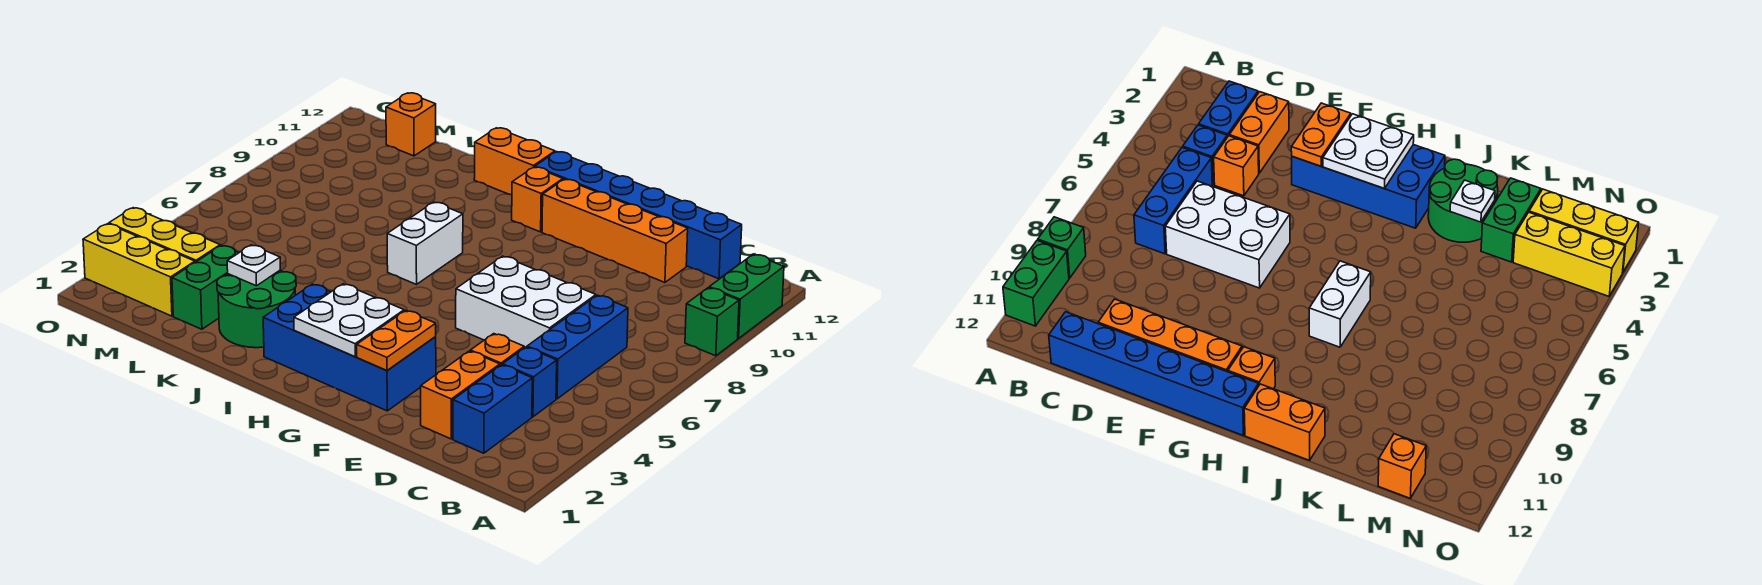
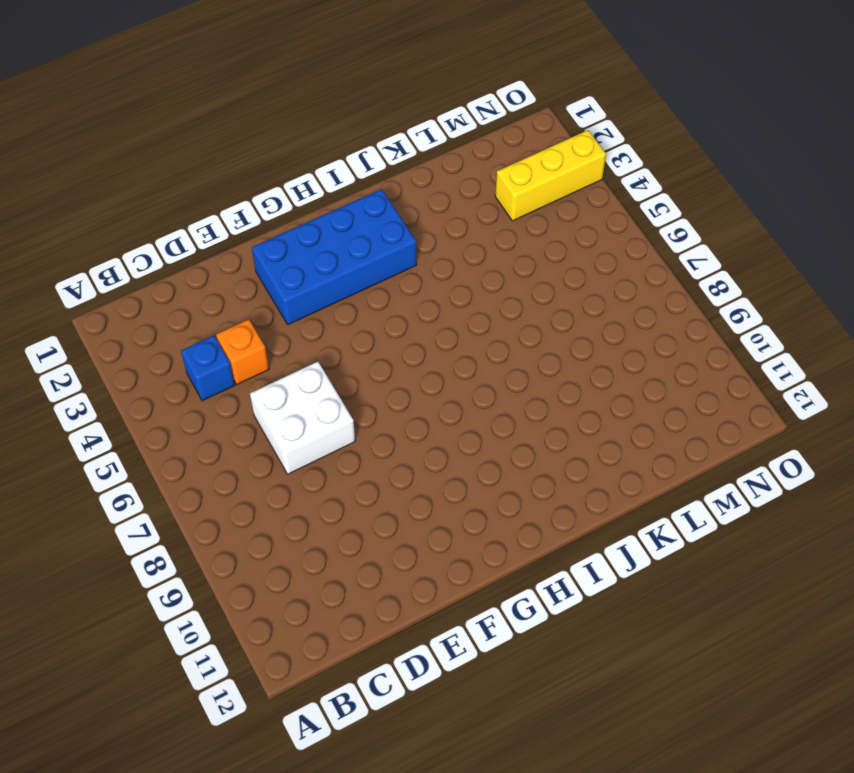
white brick D6:E7 level 1 -> white brick D6:F7 level 1
none -> green brick A9 level 1
none -> green brick A10:A11 level 1
none -> blue brick C2:C3 level 1

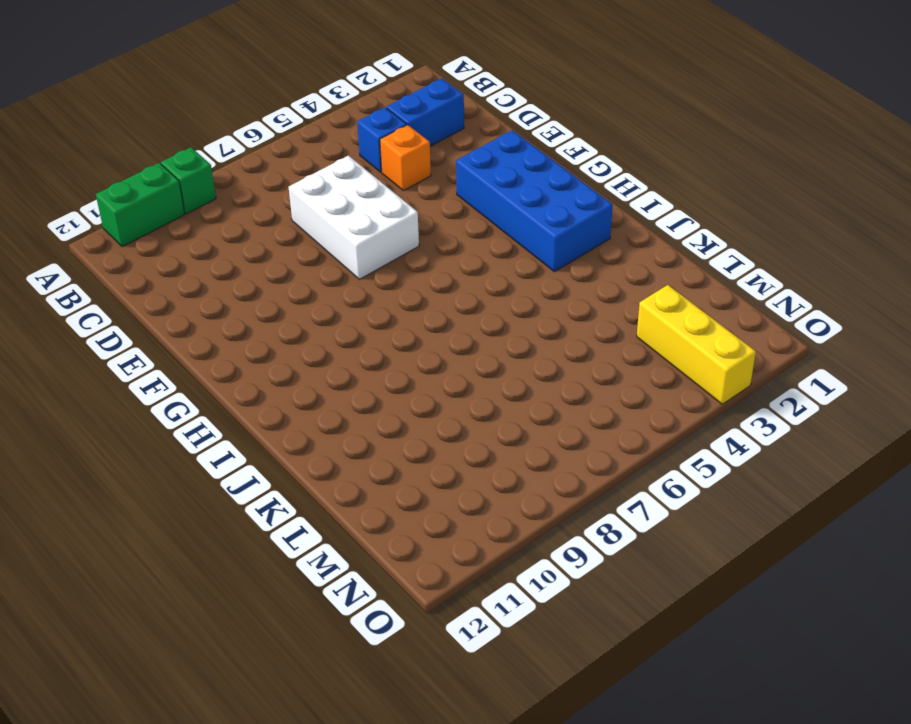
none -> blue brick C5:C7 level 1
none -> blue brick C12:H12 level 1
none -> orange brick D2:D3 level 1

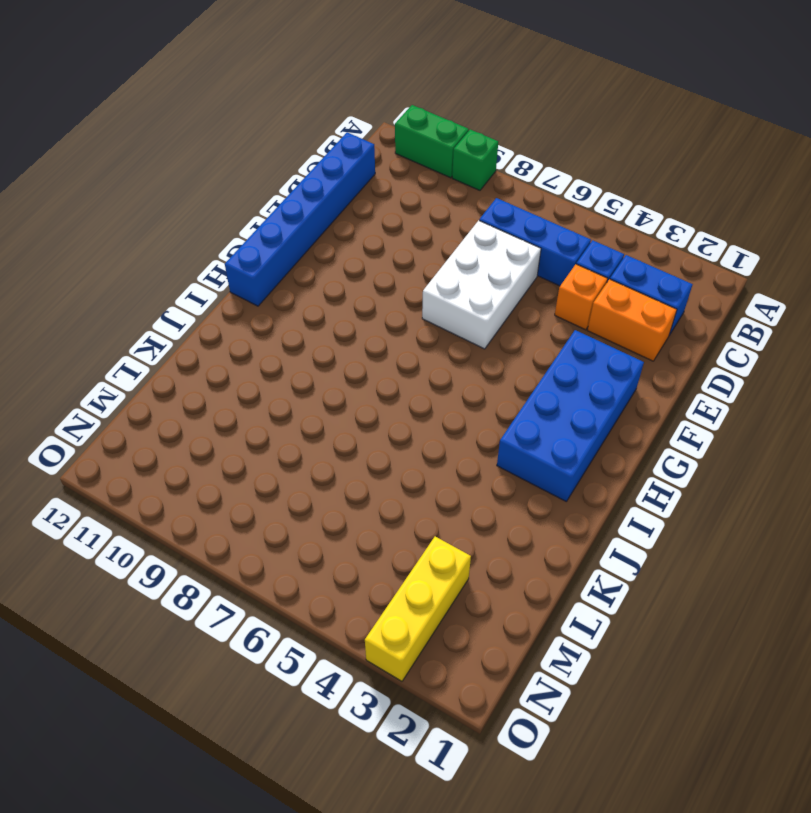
none -> orange brick D11:G11 level 1
none -> orange brick H11 level 1
none -> white brick I7:I8 level 1

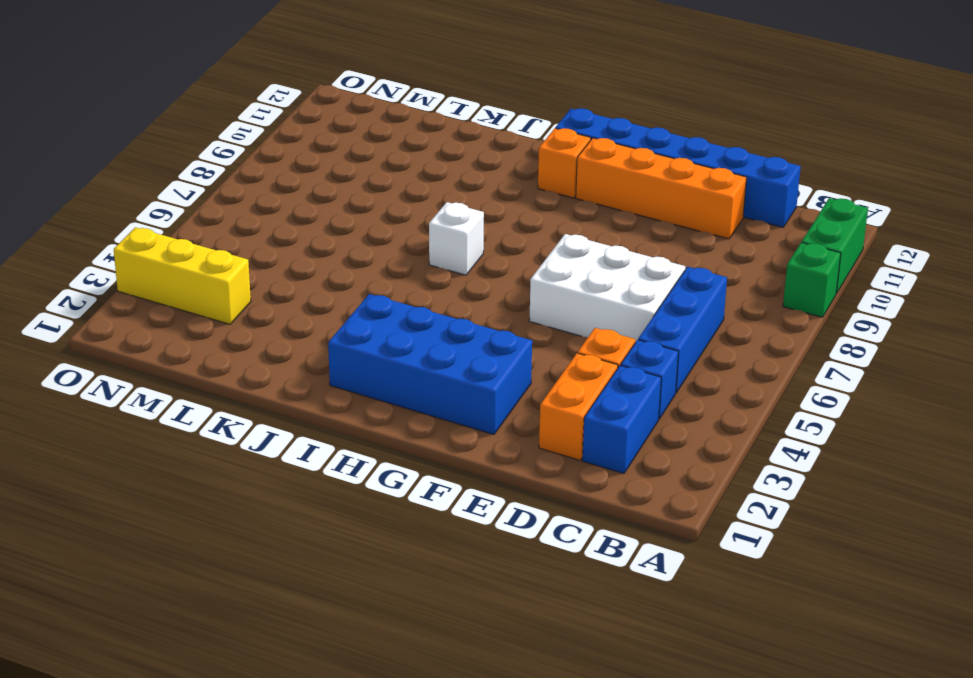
white brick I7 level 1 -> white brick I7:I8 level 1
none -> orange brick I12:J12 level 1
none -> green round brick J2:K3 level 1
none -> green brick L2:L3 level 1

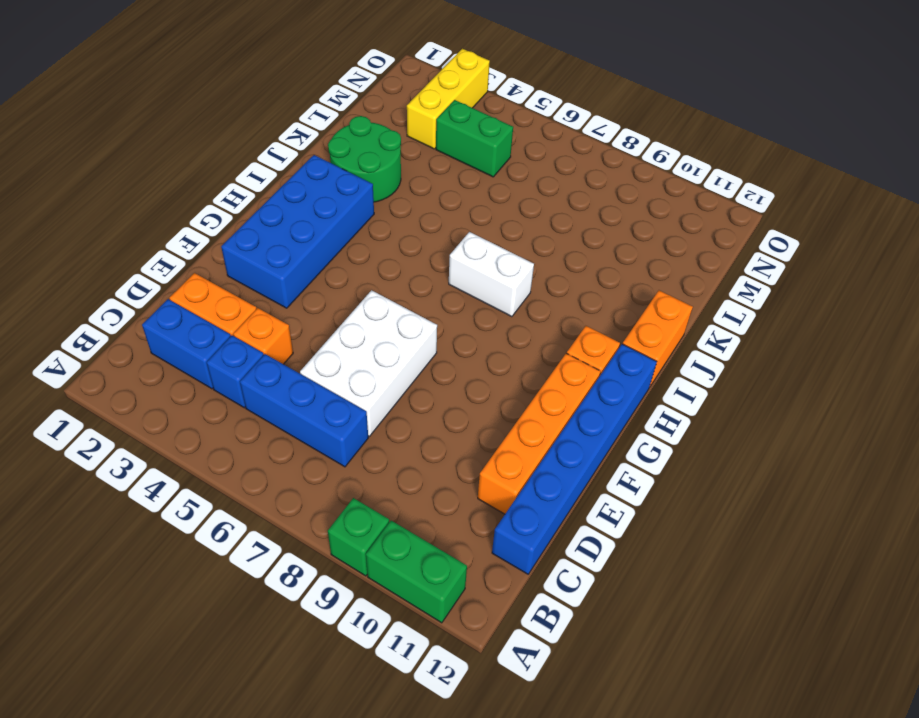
green brick M4:M5 level 1 -> green brick L2:L3 level 1
none -> yellow brick M2:O2 level 1
none -> orange brick M12 level 1
none -> orange plate F2:F3 level 2

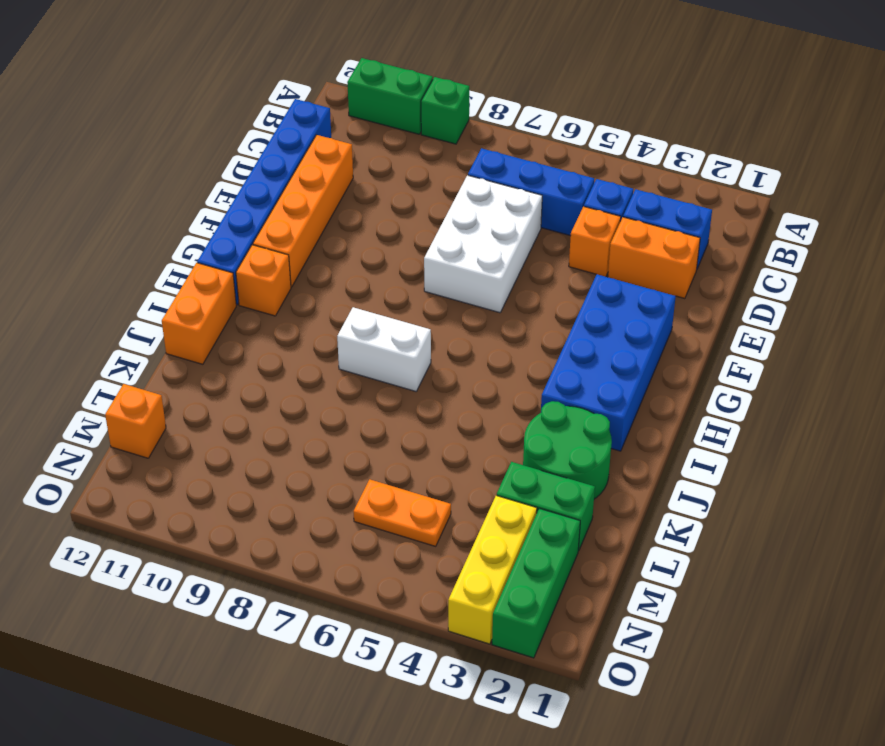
green brick M2:O2 level 1 -> yellow brick M2:O2 level 1
orange plate M5:M6 level 1 -> orange plate F2:F3 level 2
none -> white plate G2:H3 level 2
none -> white plate K3 level 2

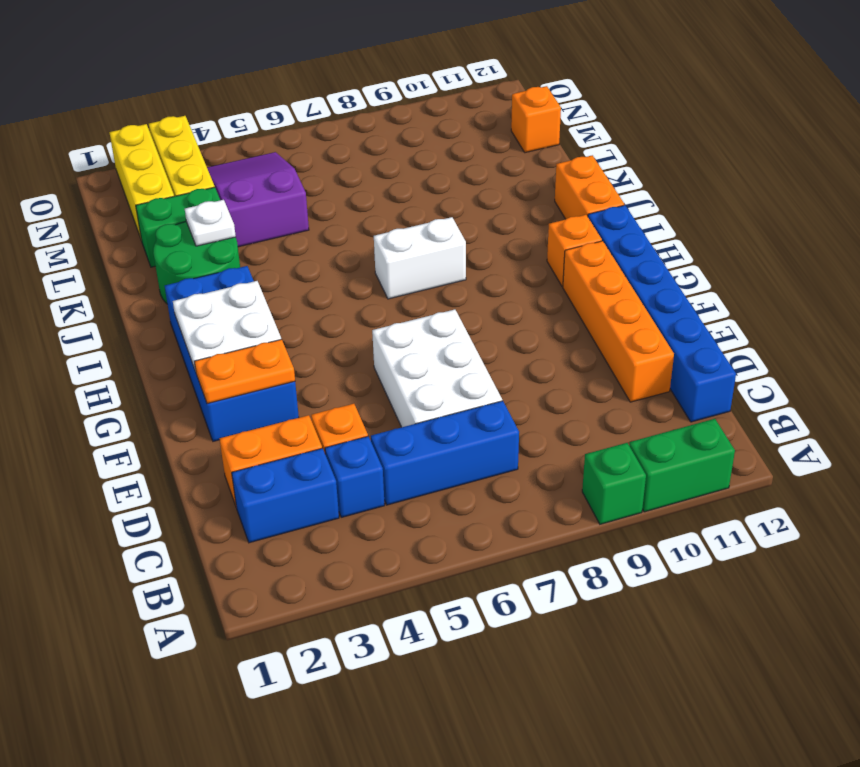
purple slope L4:N5 level 1 top L -> none

